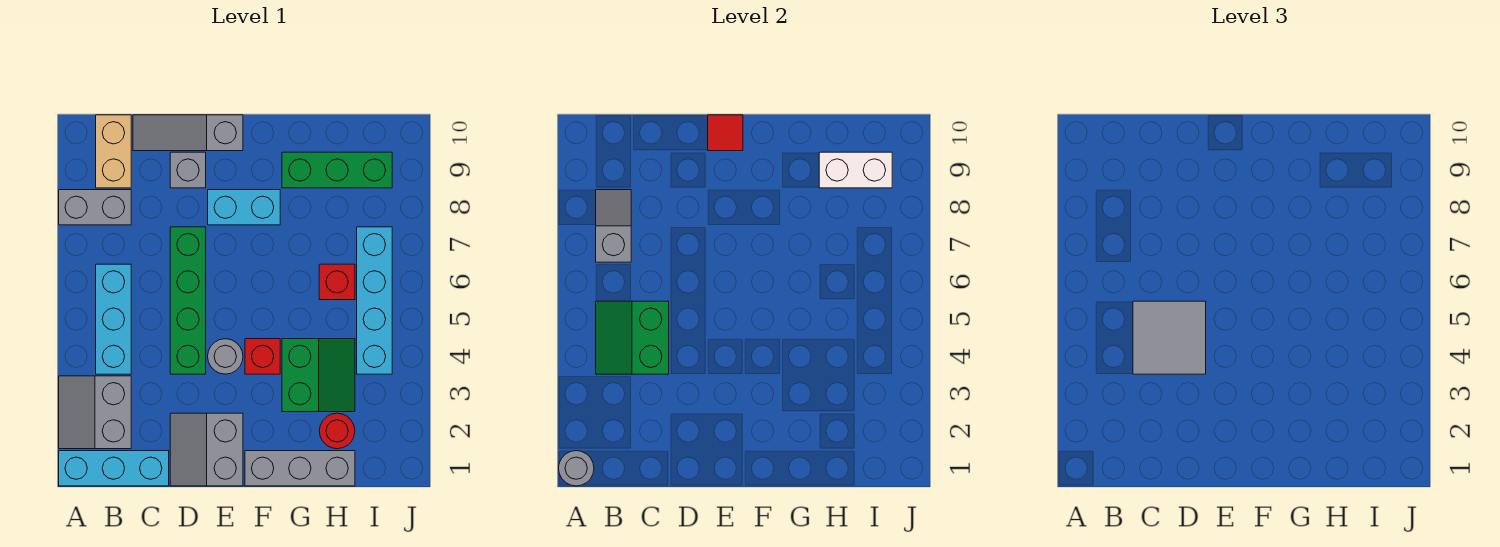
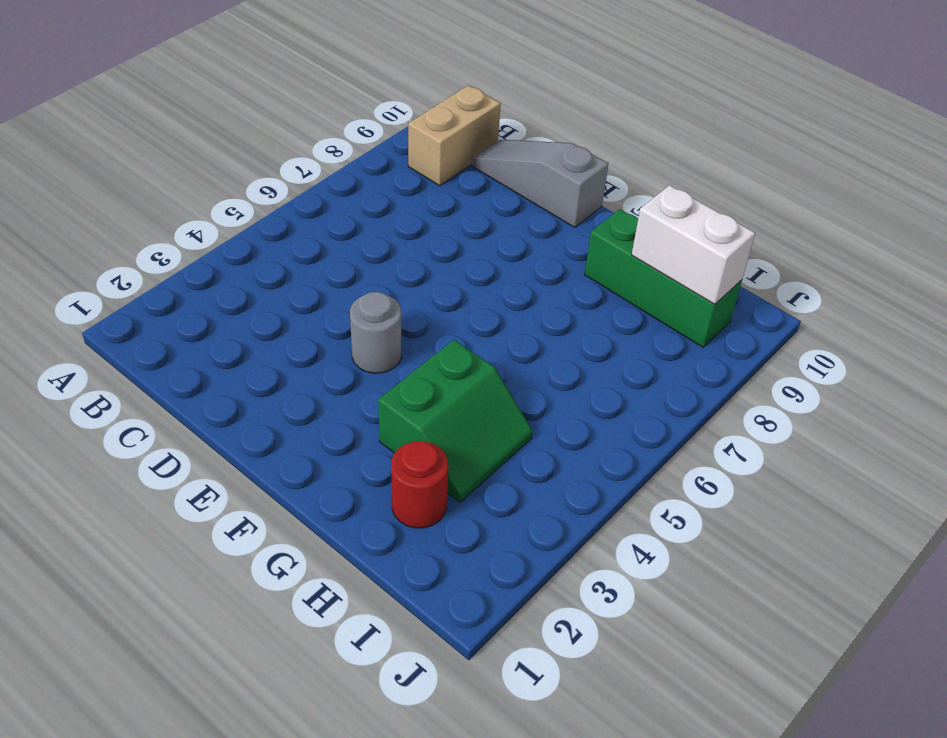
none -> cyan brick A1:C1 level 1
none -> grey slope A2:B3 level 1 top B
none -> grey brick A8:B8 level 1

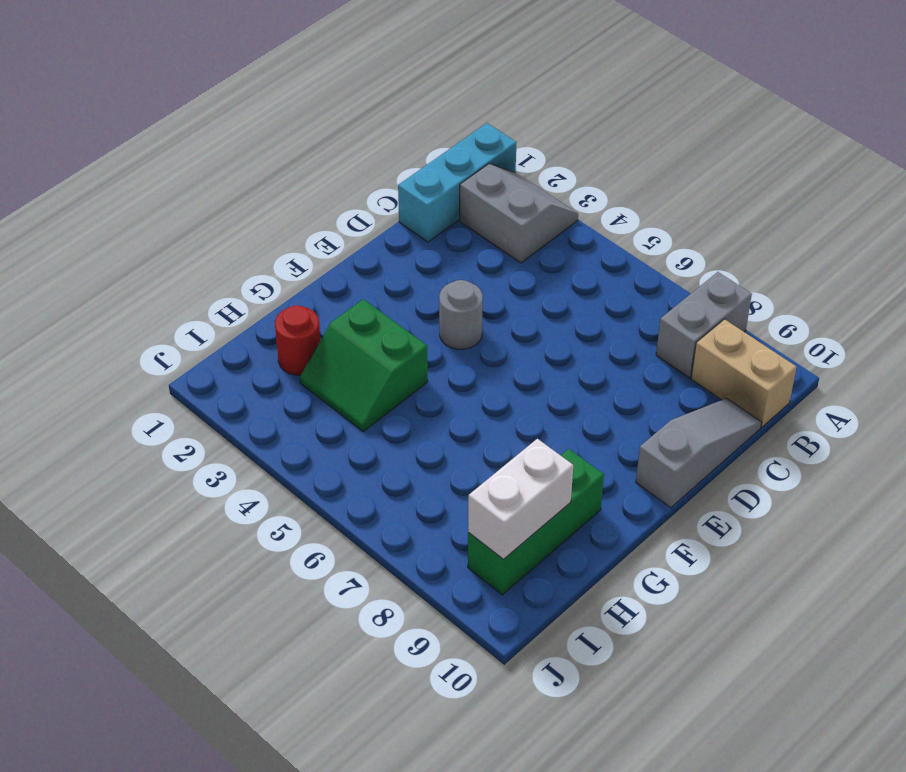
none -> cyan brick B4:B6 level 1
none -> grey slope D1:E2 level 1 top E
none -> green brick D4:D7 level 1

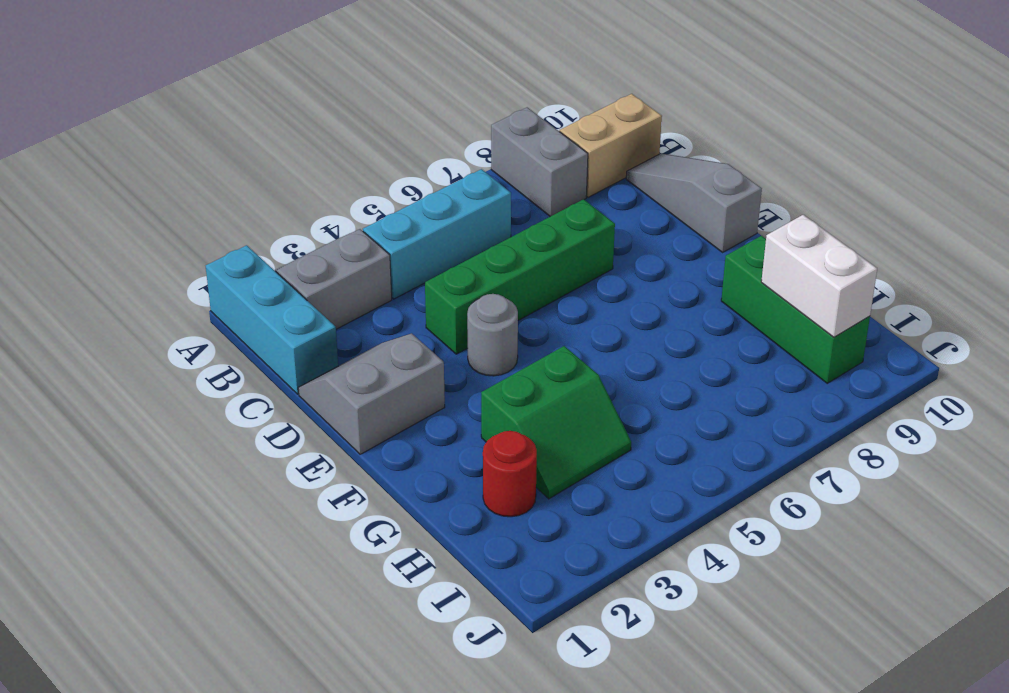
none -> grey brick D9 level 1
none -> cyan brick E8:F8 level 1
none -> grey brick F1:H1 level 1

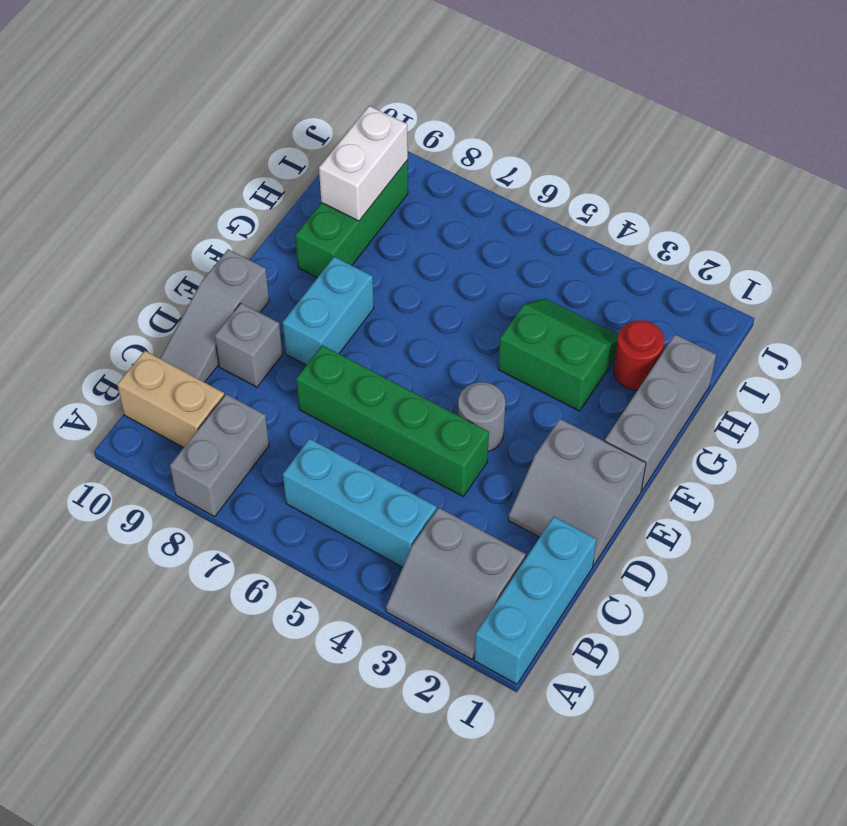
none -> red brick F4 level 1
none -> red brick H6 level 1
none -> cyan brick I4:I7 level 1

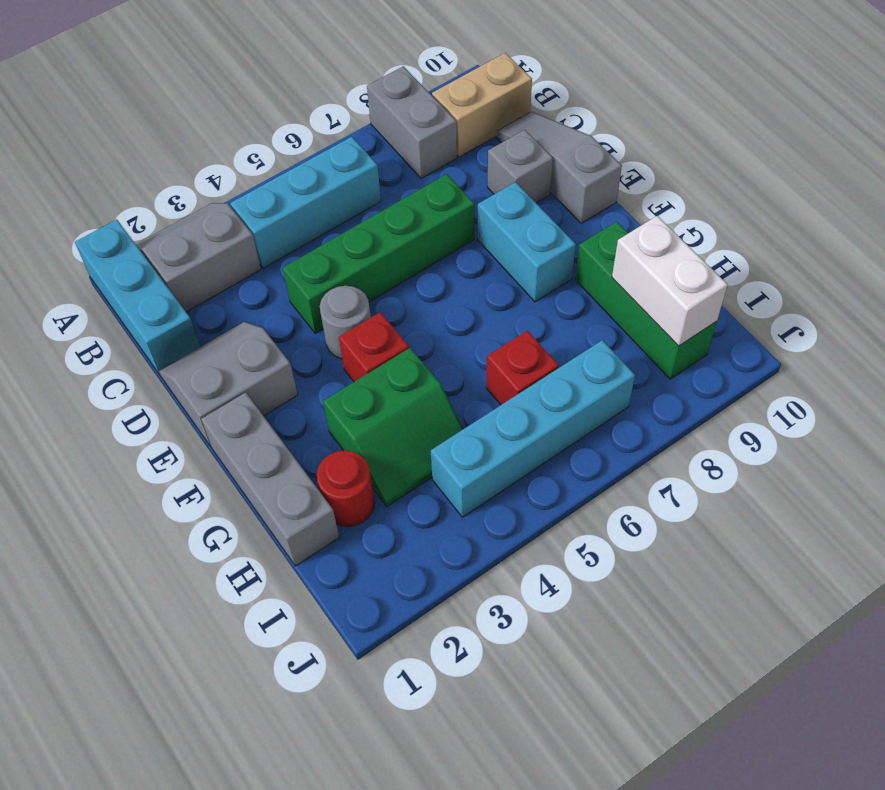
none -> grey round brick A1 level 2
none -> green slope B4:C5 level 2 top C
none -> grey slope B7:B8 level 2 top 7

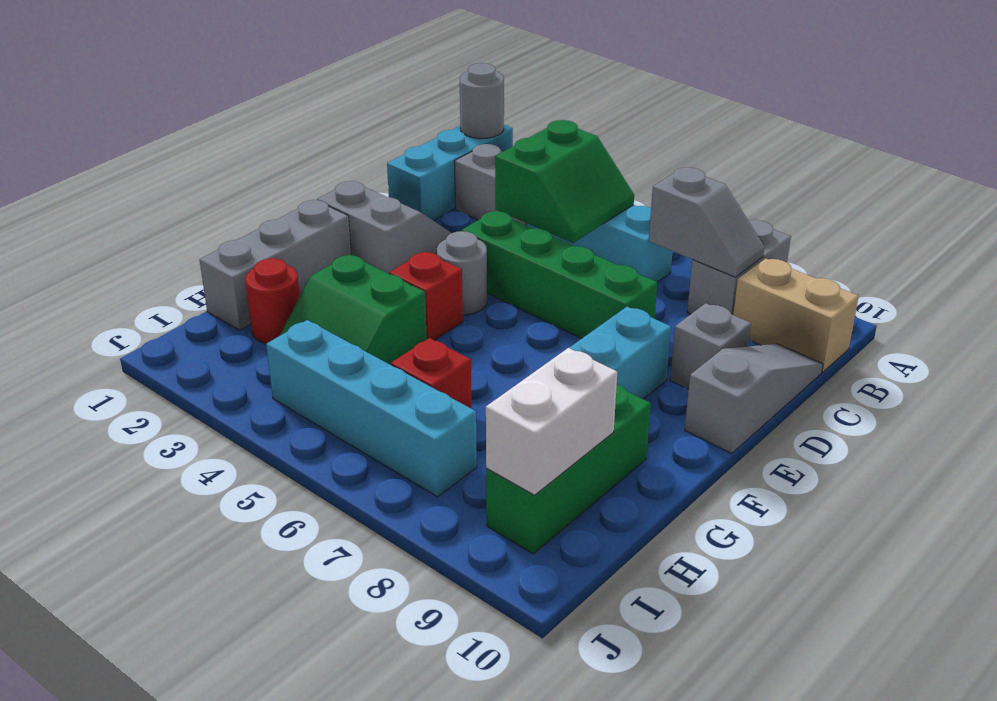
green slope B4:C5 level 2 top 4 -> green slope B4:C5 level 2 top C
none -> red tile E10 level 2
none -> grey tile C4:D5 level 3

